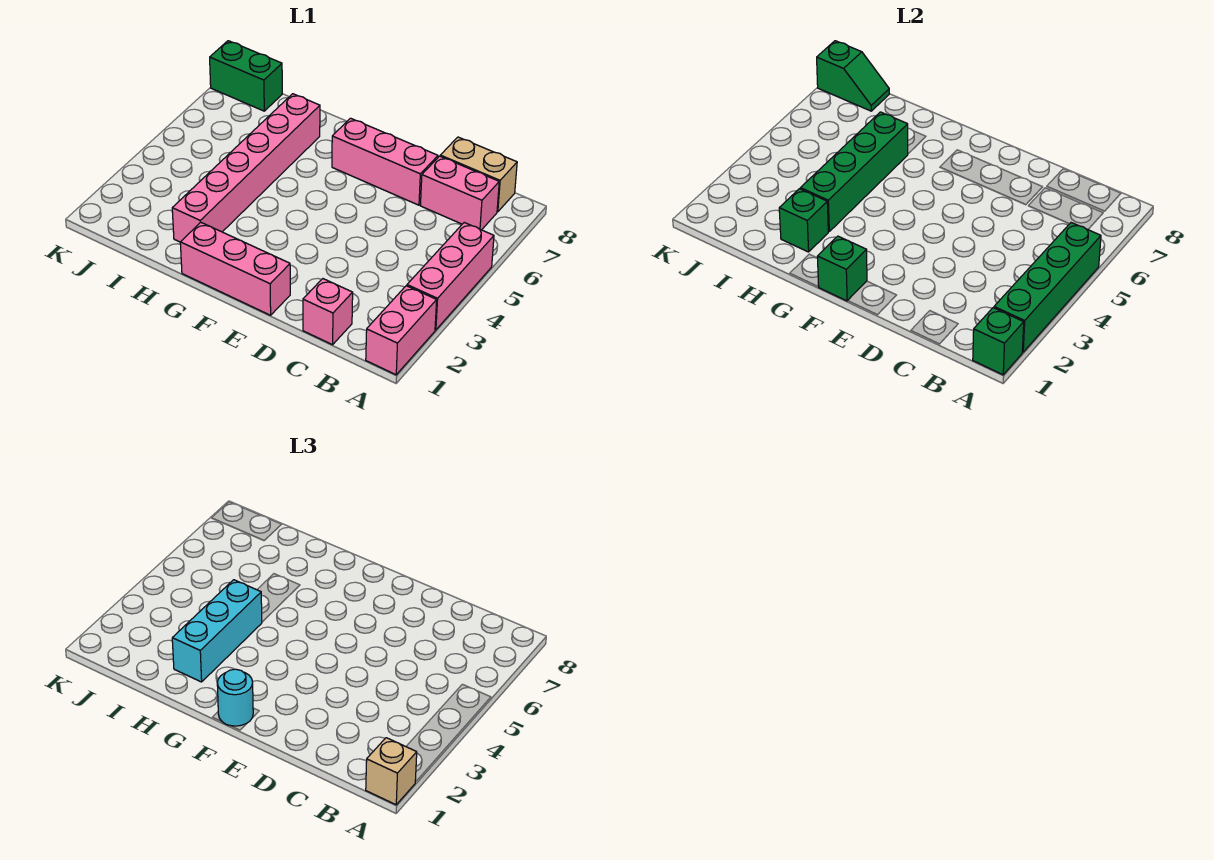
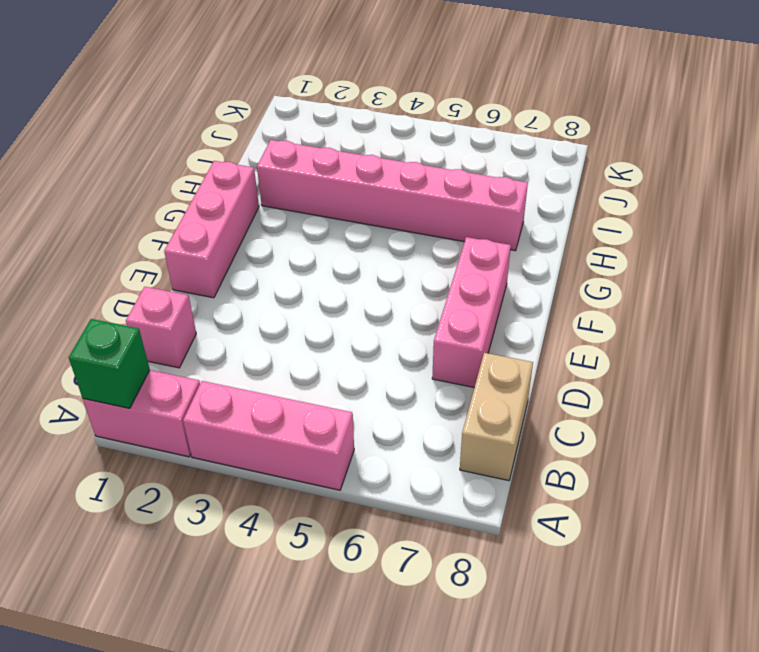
none -> pink brick B7:C7 level 1
none -> green brick J8:K8 level 1
none -> green brick A2:A5 level 2

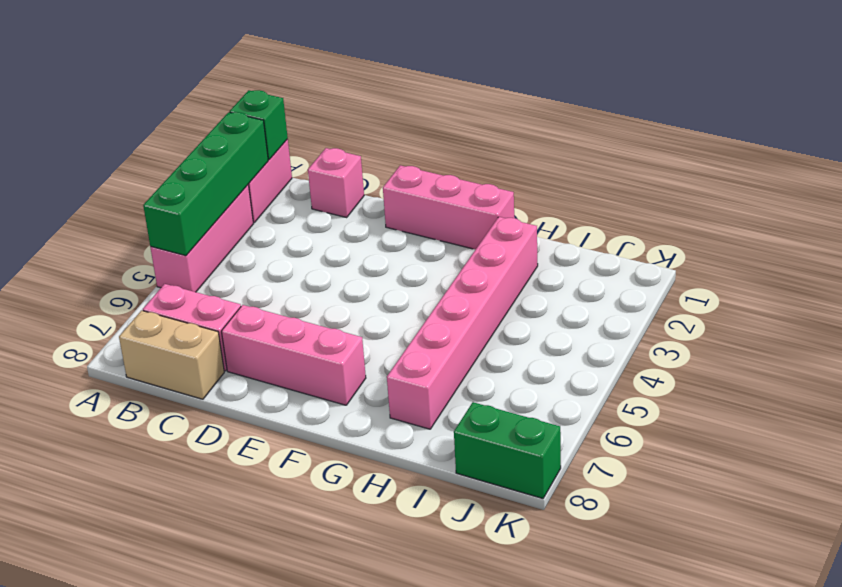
none -> green brick F1 level 2
none -> green brick H2 level 2
none -> green brick H3:H6 level 2

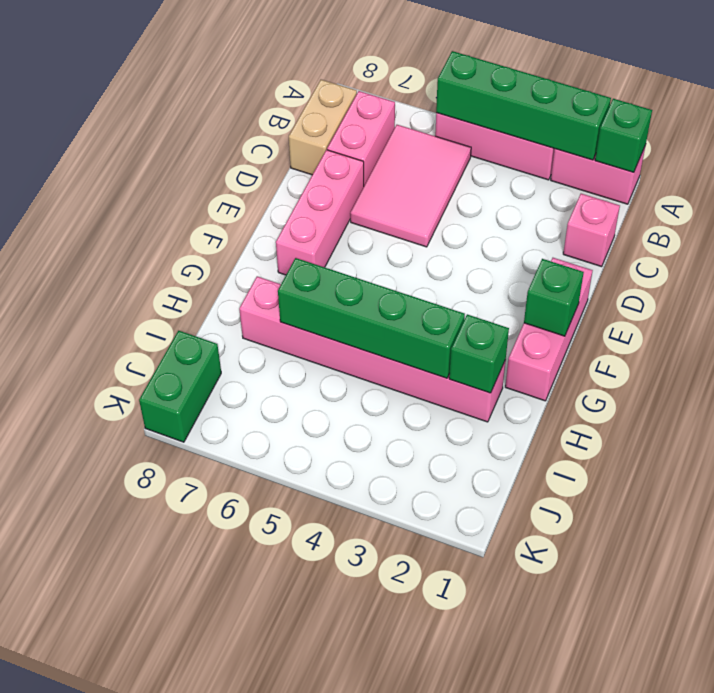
pink tile B5:D6 level 1 -> none
none -> green slope J8:K8 level 2 top K
none -> tan brick A1 level 3
none -> cyan round brick F1 level 3

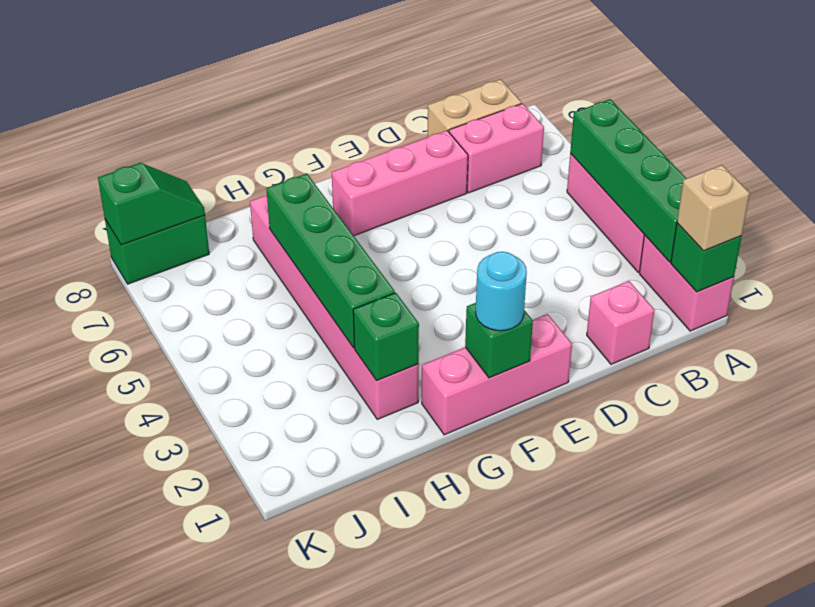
none -> cyan brick H2:H4 level 3

